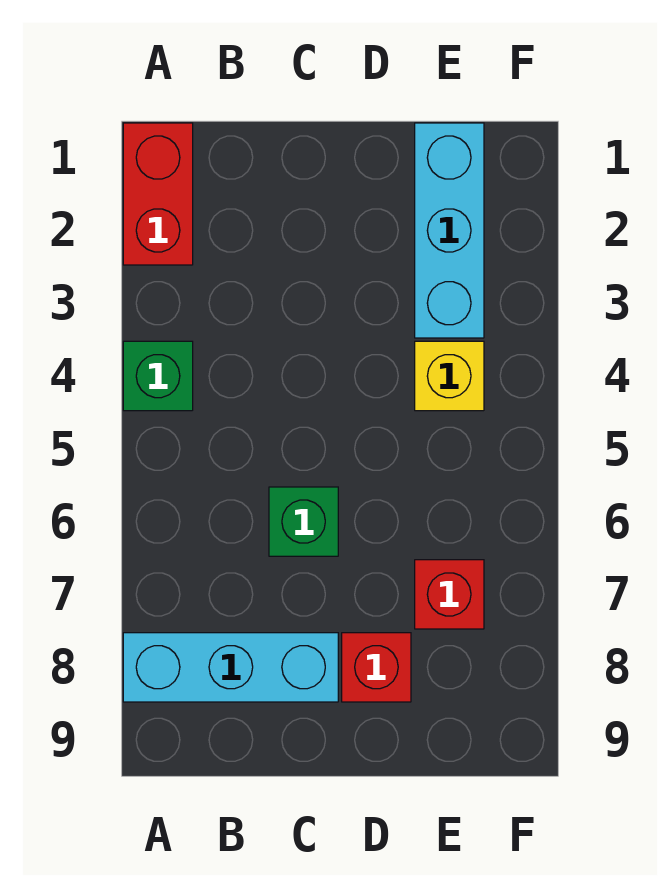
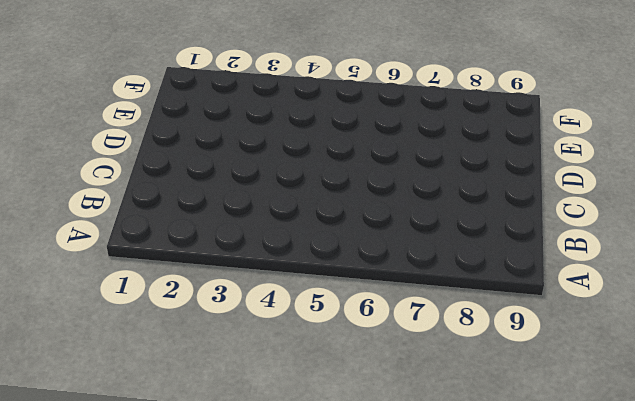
none -> red brick A1:A2 level 1
none -> green brick A4 level 1

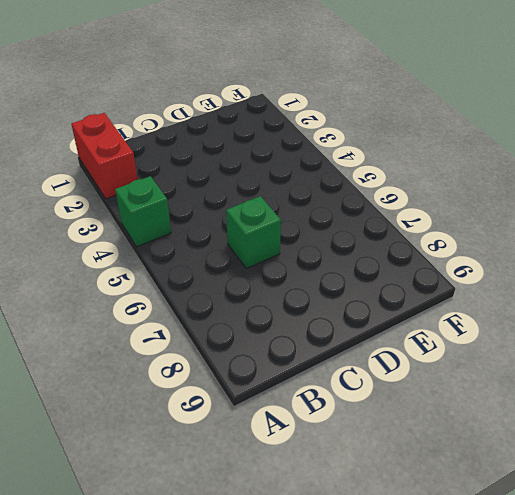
none -> cyan brick A8:C8 level 1
none -> red brick D8 level 1

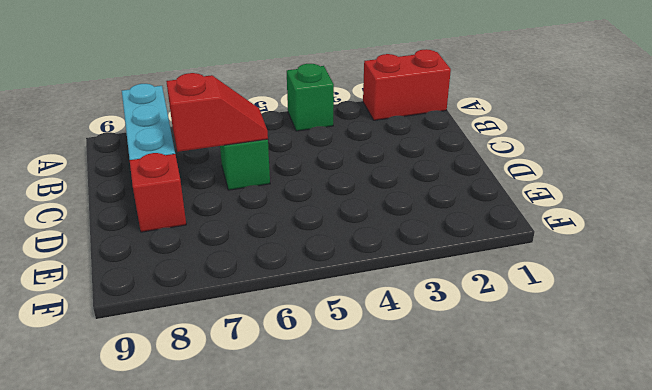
red slope C6:C7 level 2 top 7 -> none
none -> cyan brick E1:E3 level 1
none -> yellow brick E4 level 1

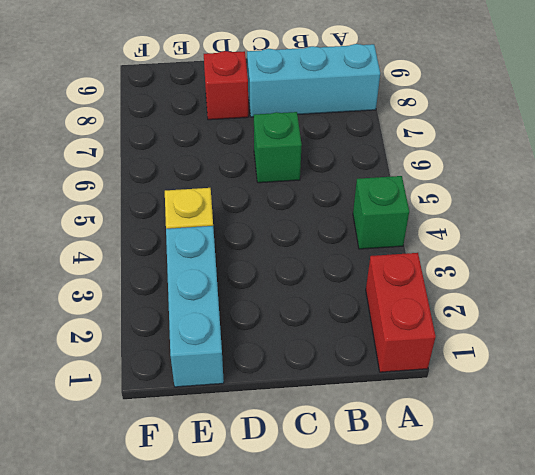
none -> red brick E7 level 1

